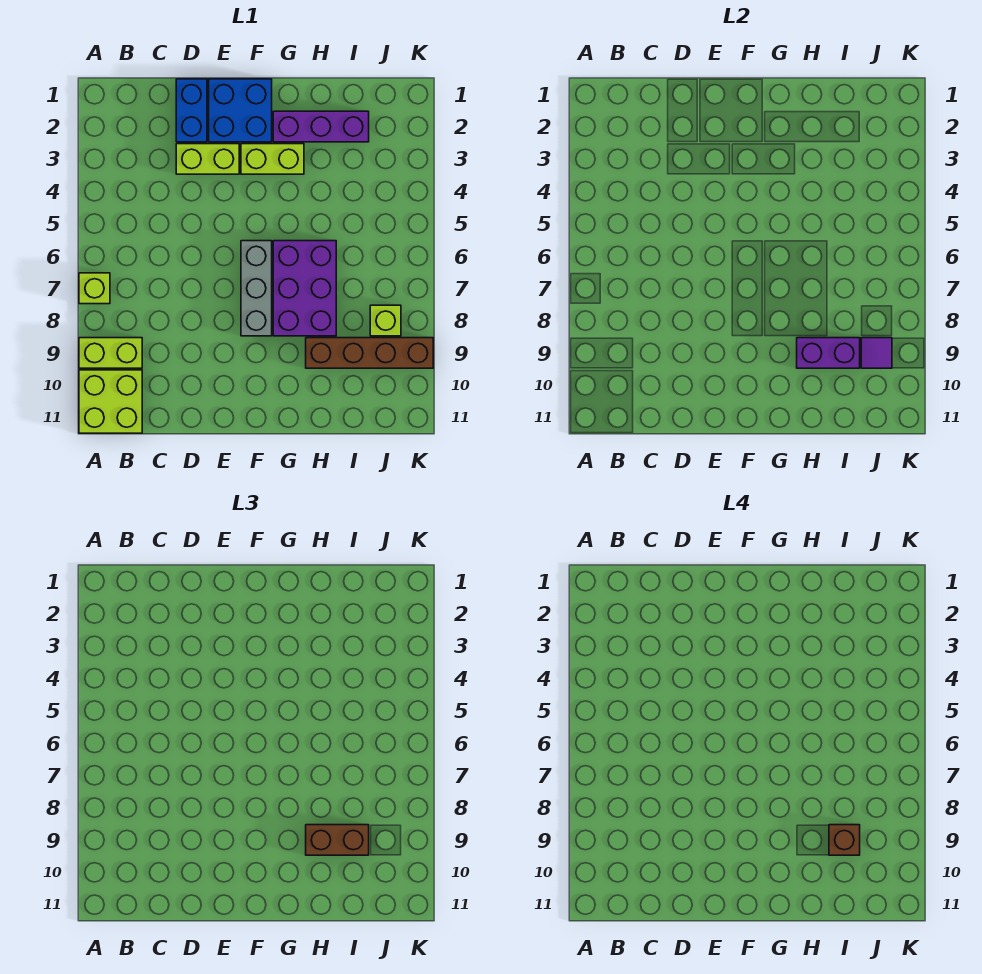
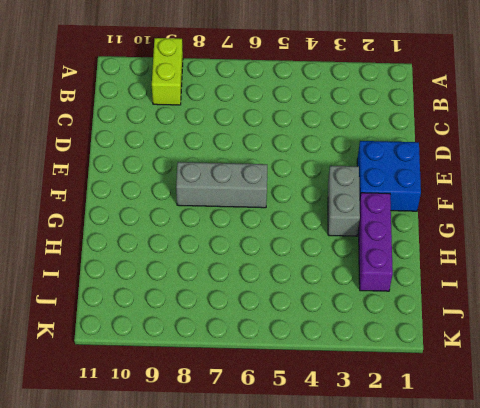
grey brick F3:G3 level 1 -> lime brick F3:G3 level 1
none -> lime brick A7 level 1
none -> lime brick A10:B11 level 1
none -> blue brick D1:D2 level 1

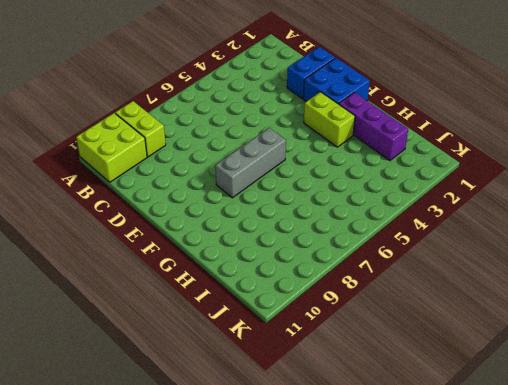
none -> lime brick A7 level 1
none -> lime brick D3:E3 level 1
none -> purple brick G6:H8 level 1

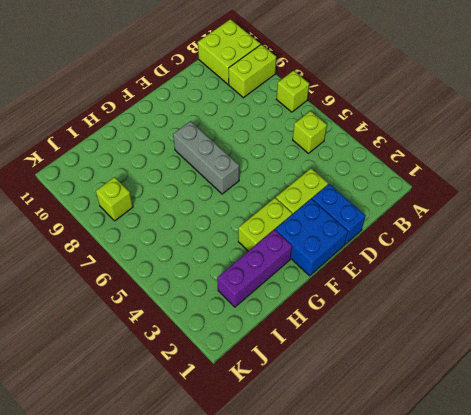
lime brick B5 level 1 -> none
none -> purple brick G6:H8 level 1
none -> brown brick H9:K9 level 1
none -> purple brick H9:I9 level 2

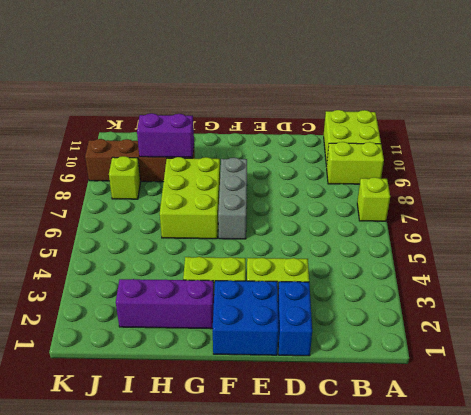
lime brick G6:H8 level 1 -> purple brick G6:H8 level 1
none -> purple tile J9 level 2
none -> brown brick H9:I9 level 3
none -> brown brick I9 level 4

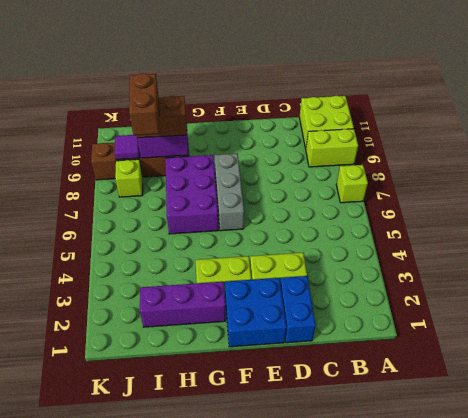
brown brick I8:I9 level 4 -> brown brick I9 level 4

